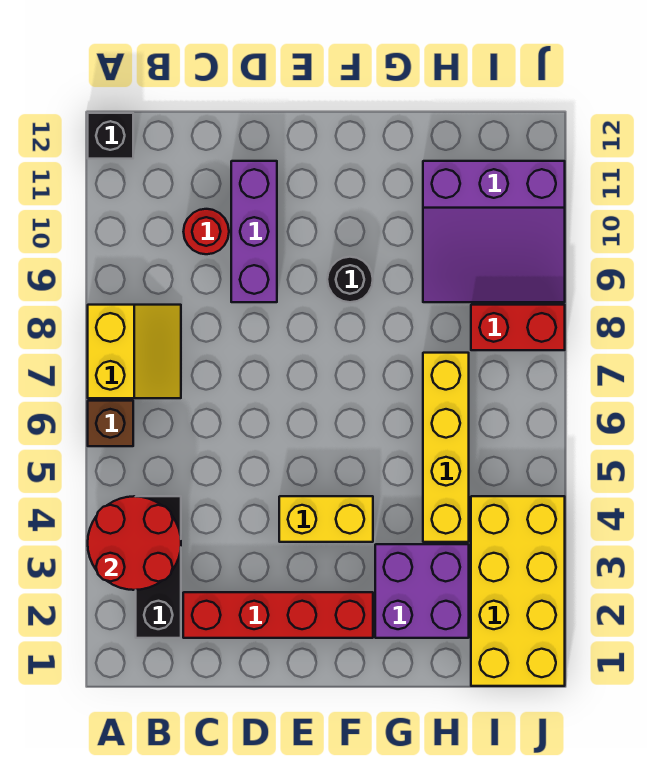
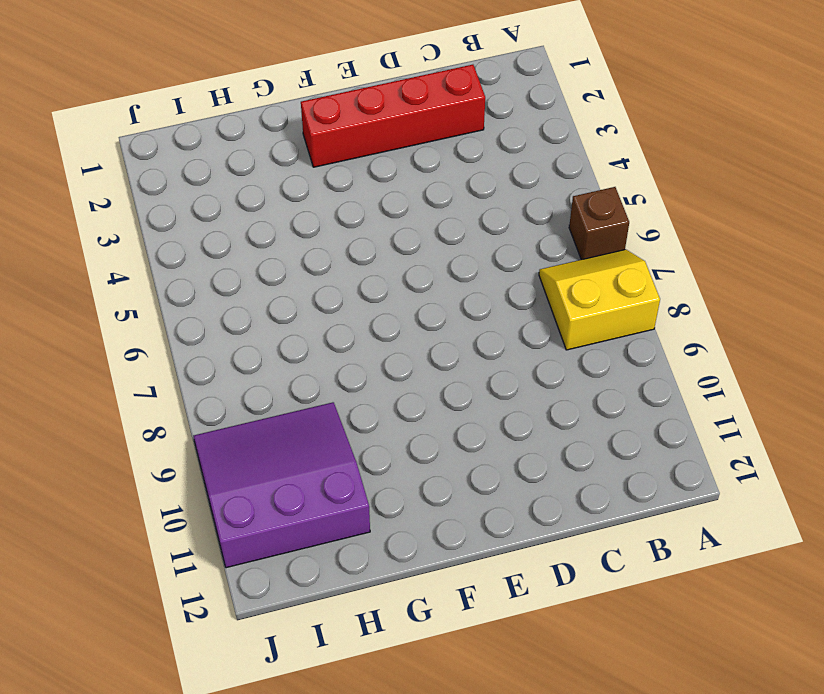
yellow slope A7:B8 level 1 top 8 -> yellow slope A7:B8 level 1 top A
none -> black brick A12 level 1
none -> black brick B2:B4 level 1
none -> red round brick C10 level 1

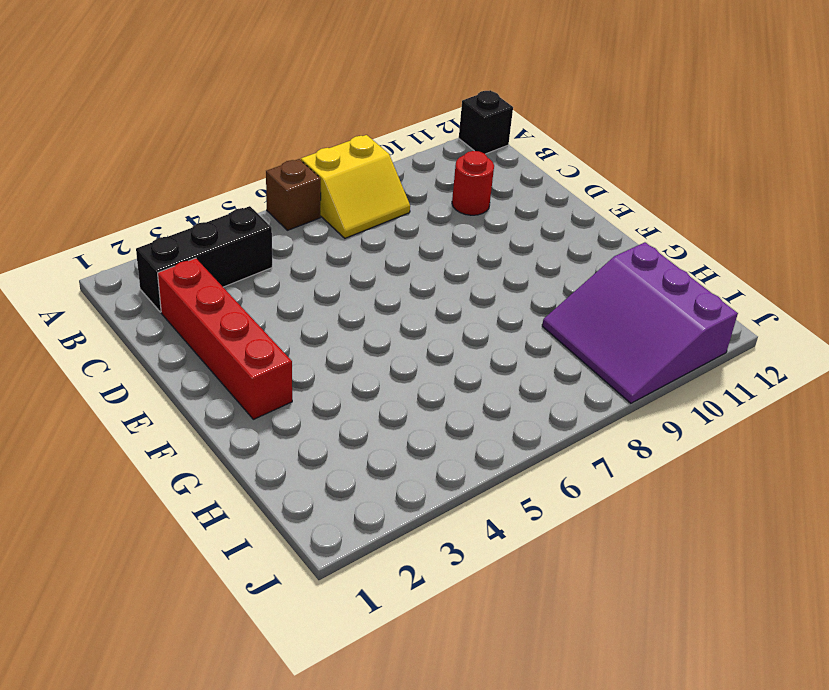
none -> purple brick D9:D11 level 1
none -> yellow brick E4:F4 level 1
none -> black round brick F9 level 1

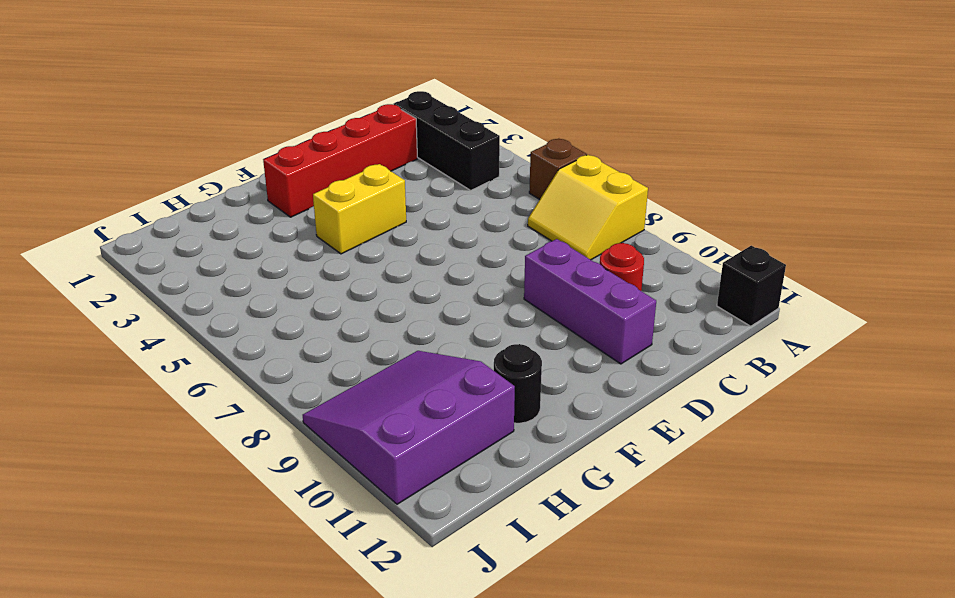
black round brick G11 level 1 -> black round brick F9 level 1
none -> purple brick G2:H3 level 1
none -> yellow brick H4:H7 level 1
none -> yellow brick I1:J4 level 1

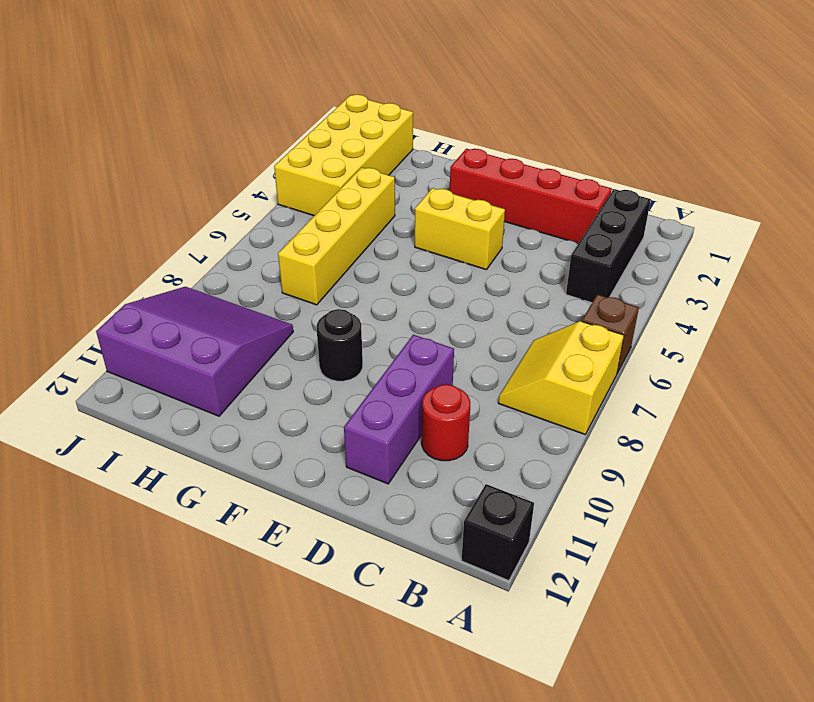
none -> purple brick G2:H3 level 1
none -> red brick I8:J8 level 1
none -> red round brick A3:B4 level 2

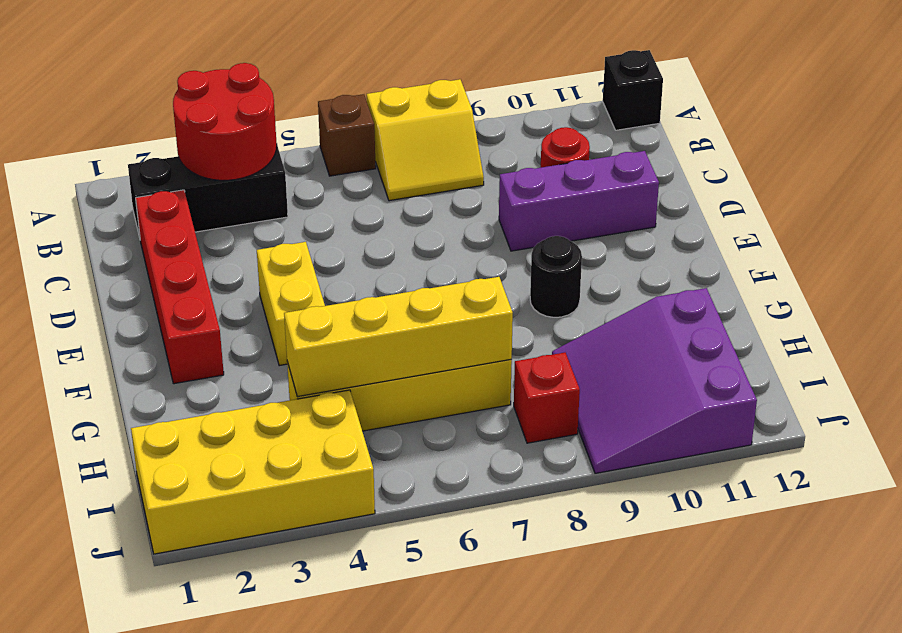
yellow brick H4:H7 level 2 -> none
red brick I8 level 1 -> red brick I8:J8 level 1
none -> purple brick G2:H3 level 1

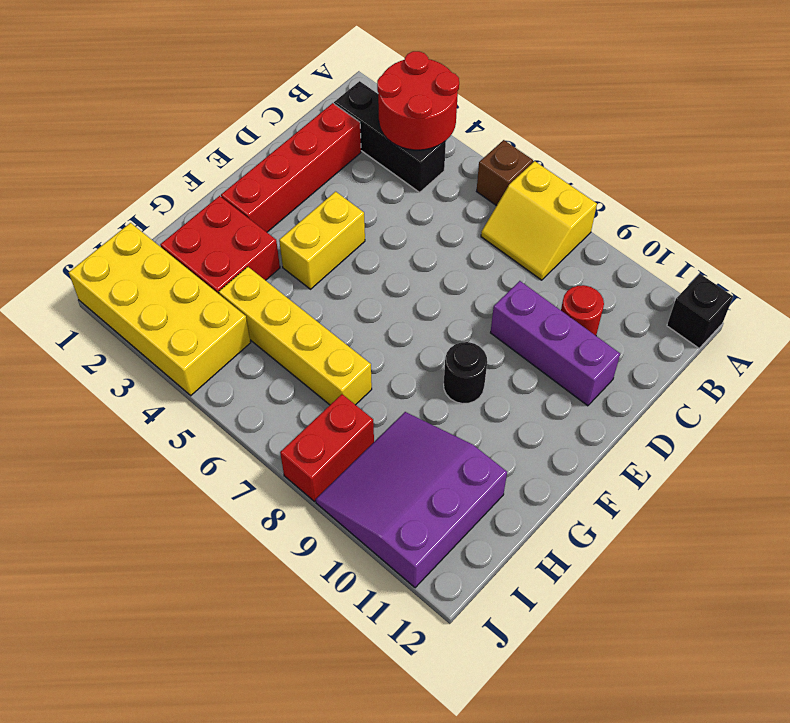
red brick G2:H3 level 1 -> purple brick G2:H3 level 1

